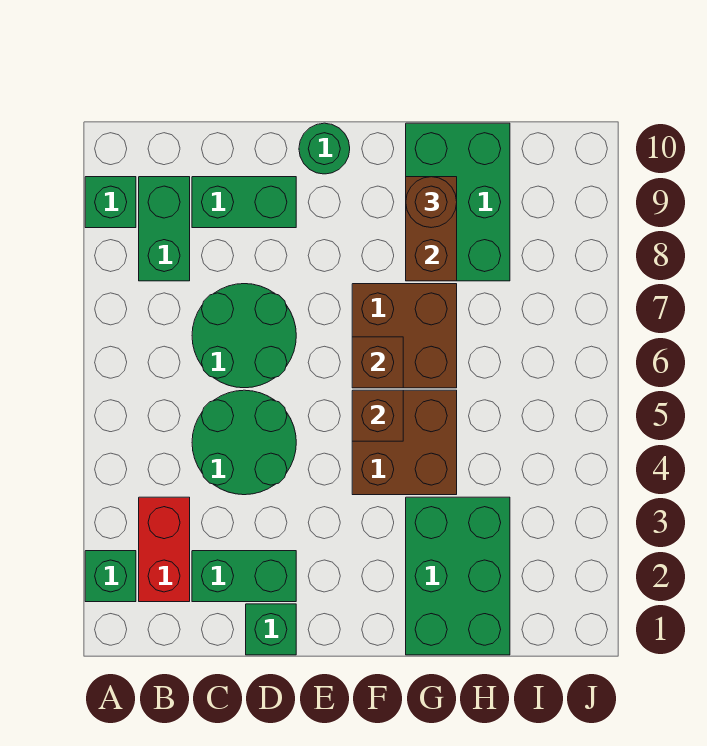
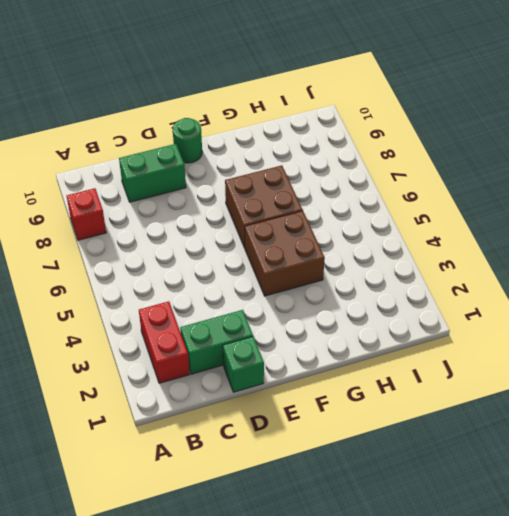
red brick A8 level 1 -> none
none -> green brick A2 level 1
none -> green brick A9 level 1
none -> green brick B8:B9 level 1

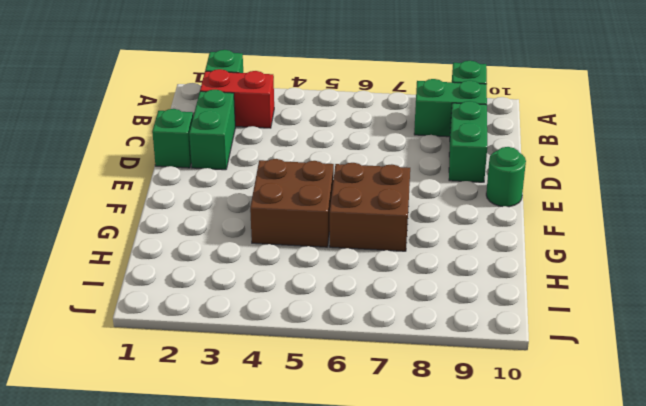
none -> green round brick C4:D5 level 1
none -> green round brick C6:D7 level 1
none -> green brick G1:H3 level 1

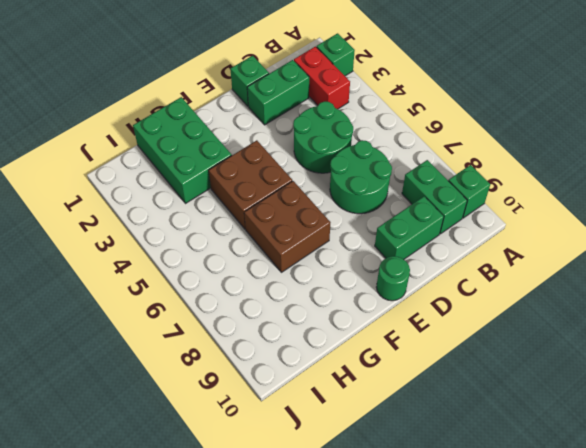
none -> green brick G8:H10 level 1
none -> brown brick F5 level 2
none -> brown brick F6 level 2

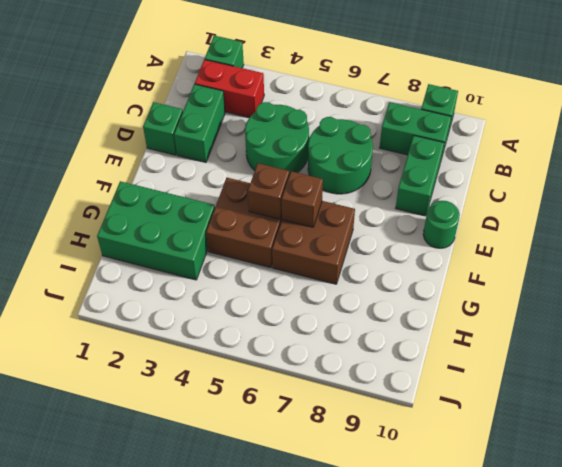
none -> green brick G8:H10 level 1
none -> brown brick G8:G9 level 2
none -> brown round brick G9 level 3

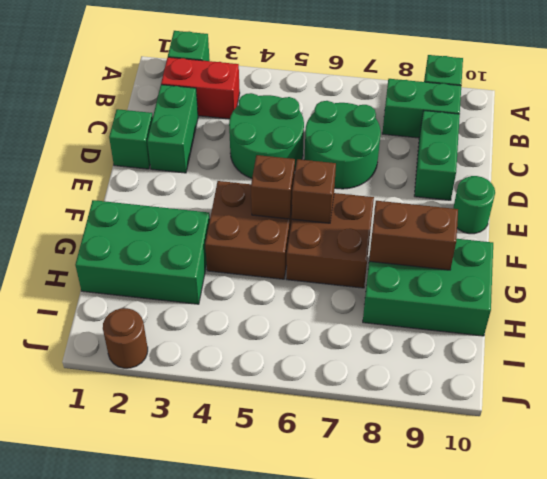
brown round brick J2 level 1 -> brown round brick G9 level 3

